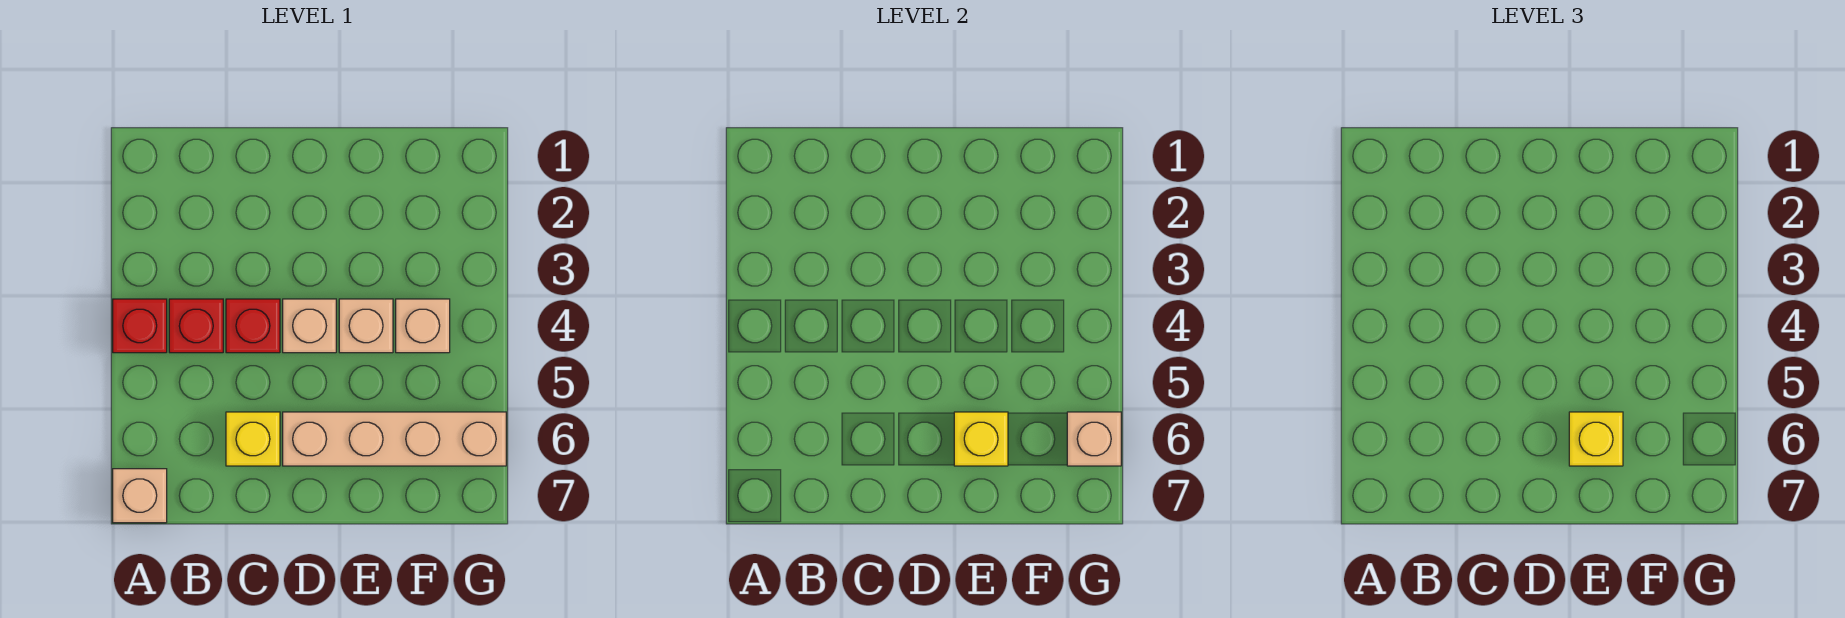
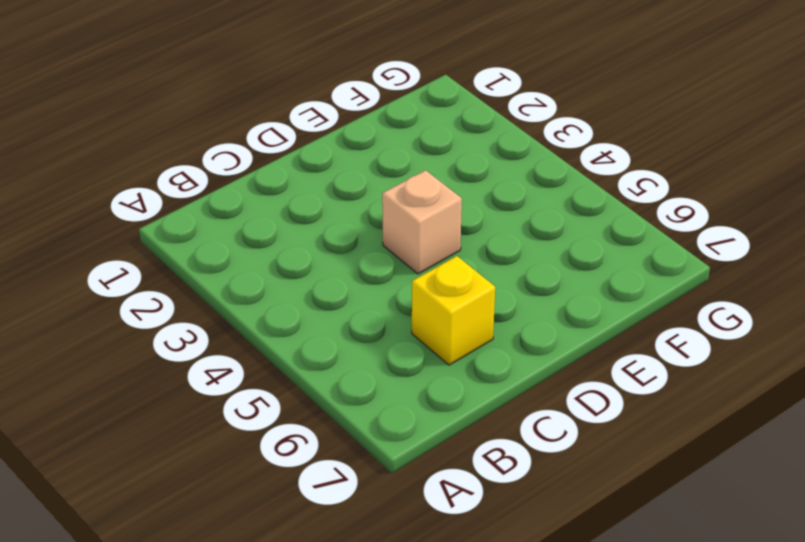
none -> red brick A4 level 1
none -> tan brick A7 level 1
none -> red brick B4 level 1

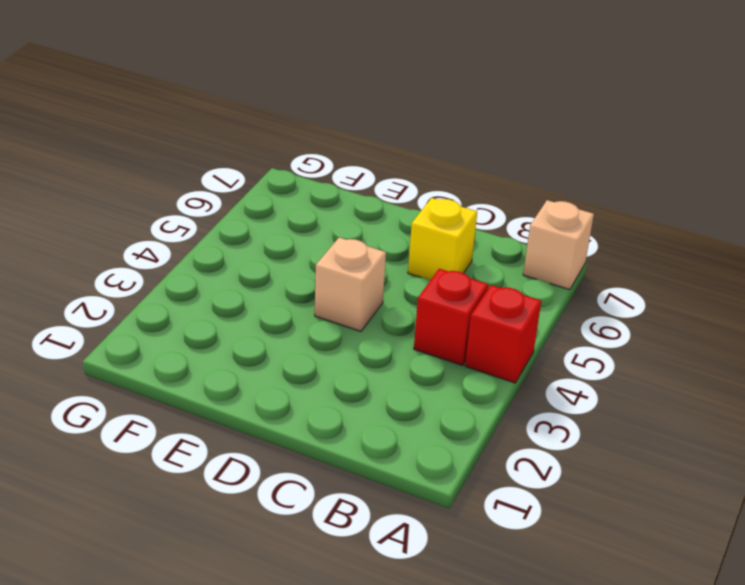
none -> red brick C4 level 1
none -> tan brick D6:G6 level 1
none -> tan brick E4 level 1

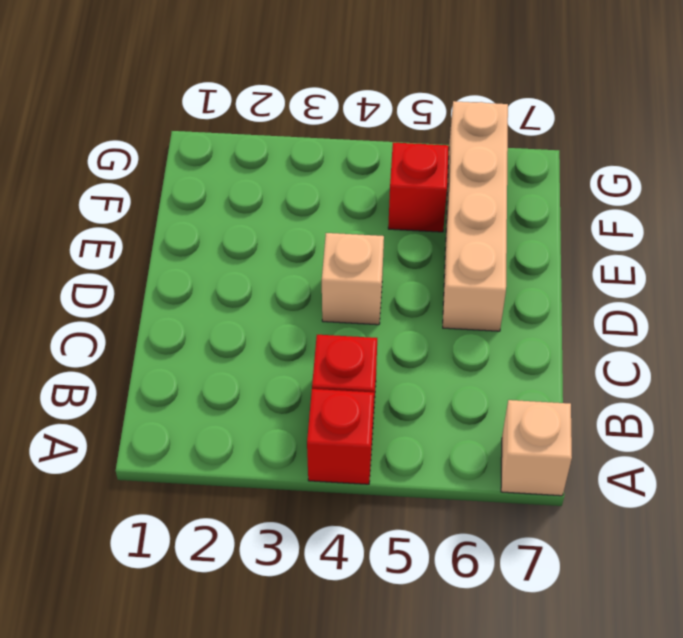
red brick F5 level 1 -> red brick C4 level 1
none -> yellow brick C6 level 1
none -> tan brick E4 level 1
none -> tan brick F4 level 1

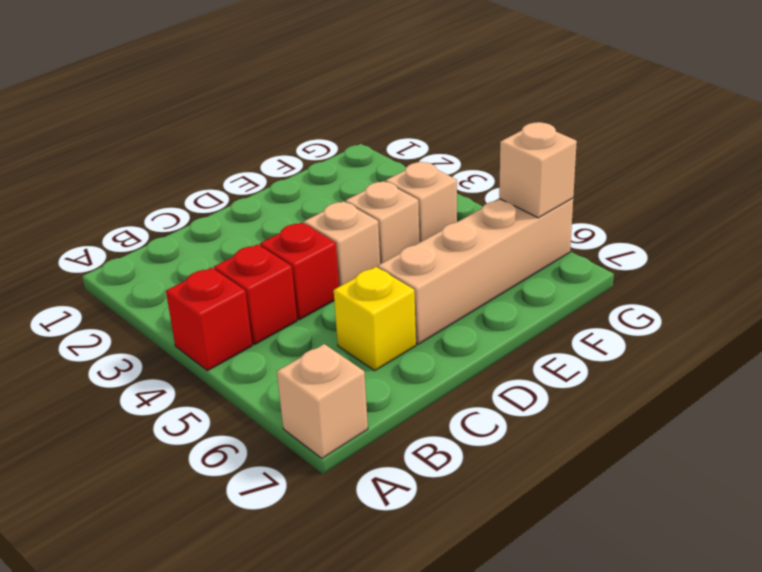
none -> yellow brick E6 level 2
none -> yellow brick E6 level 3

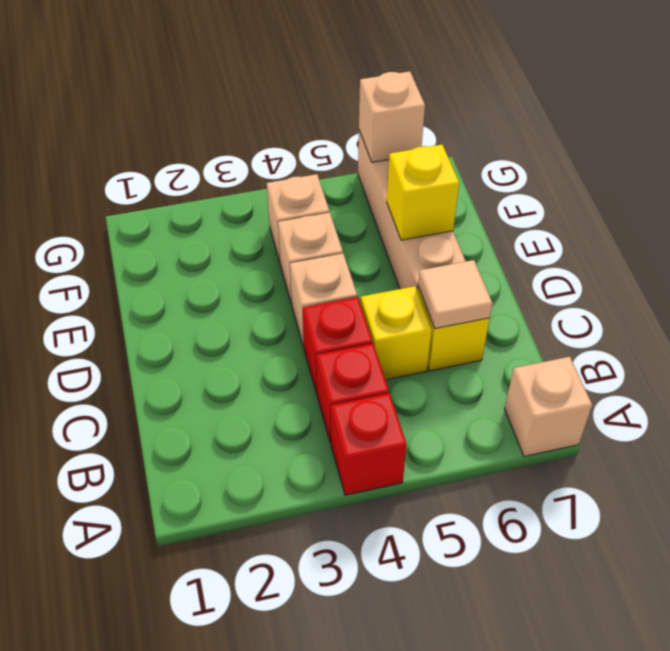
yellow brick C5 level 1 -> yellow brick E6 level 3
tan tile C6 level 2 -> none

